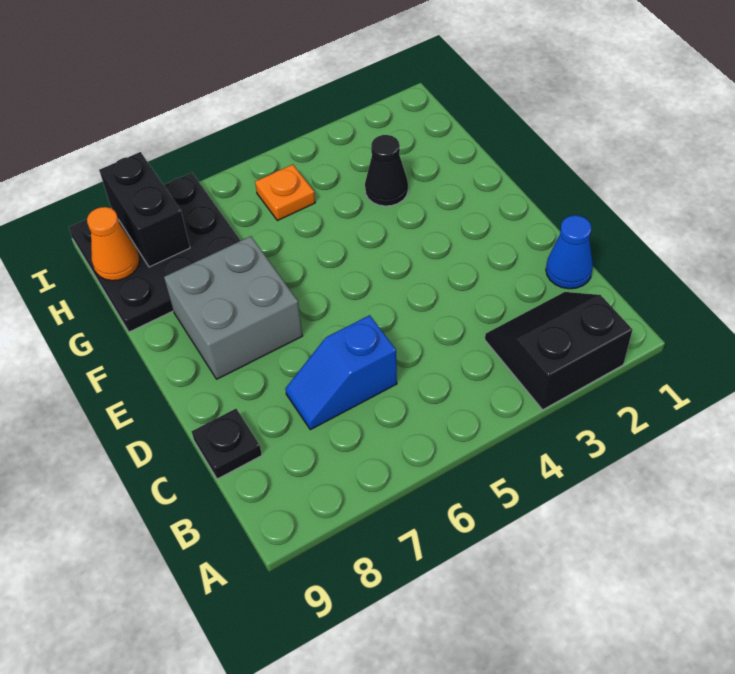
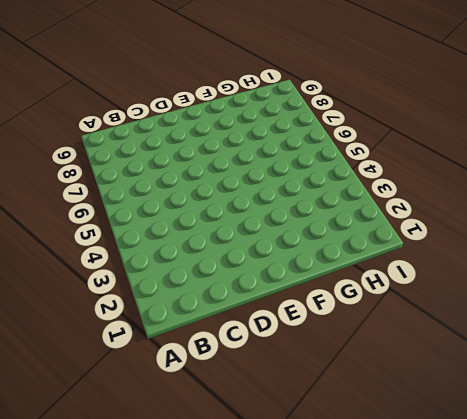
none -> black slope A2:B3 level 1 top A
none -> blue cone C1 level 1

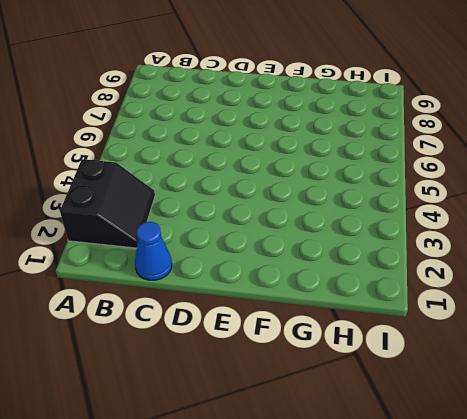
none -> blue slope C6:C7 level 1 top 6
none -> black plate C9 level 1

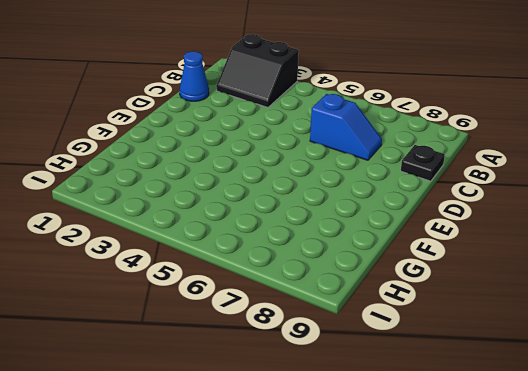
none -> grey brick E7:F8 level 1
none -> black cone G3 level 1

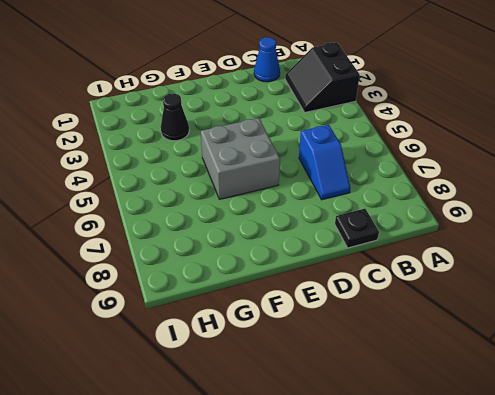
grey brick E5:F6 level 1 -> grey brick E7:F8 level 1
none -> black plate G7:I9 level 1
none -> orange plate H5 level 1

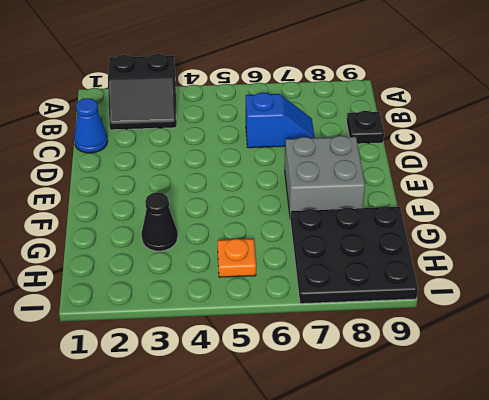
none -> black brick H8:I8 level 2
none -> orange cone H9 level 2

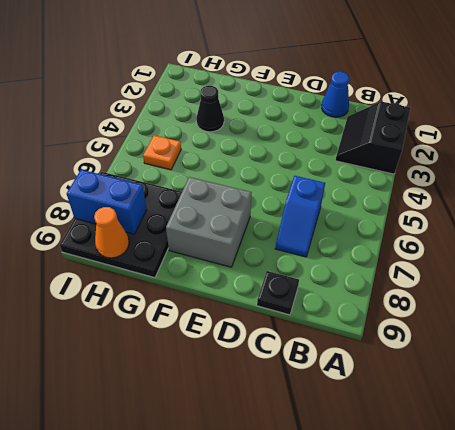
blue brick H8:I8 level 2 -> black brick H8:I8 level 2

